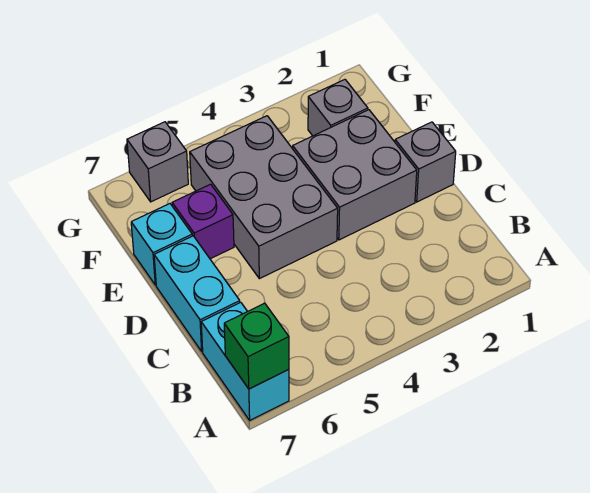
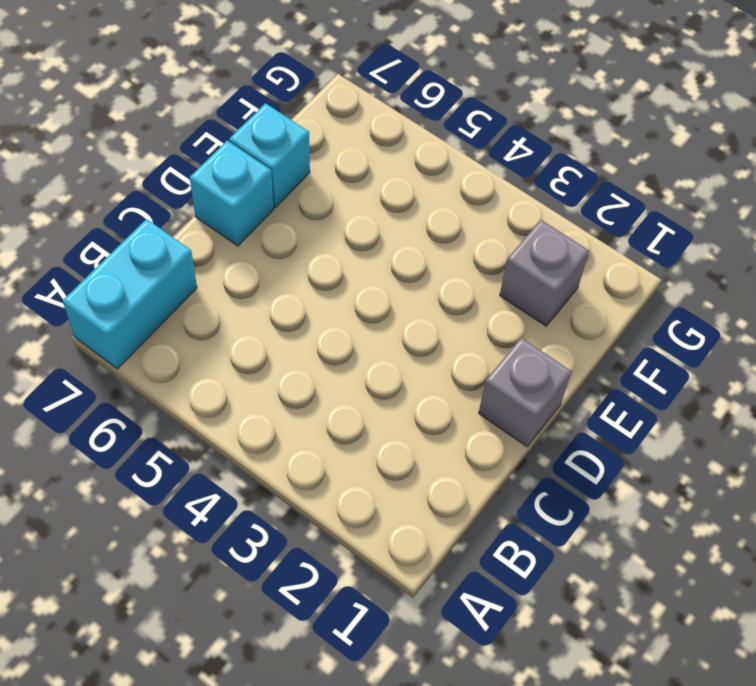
cyan brick D7 level 1 -> cyan brick C7:D7 level 1
none -> grey brick D2:E3 level 1
none -> grey brick D4:F5 level 1

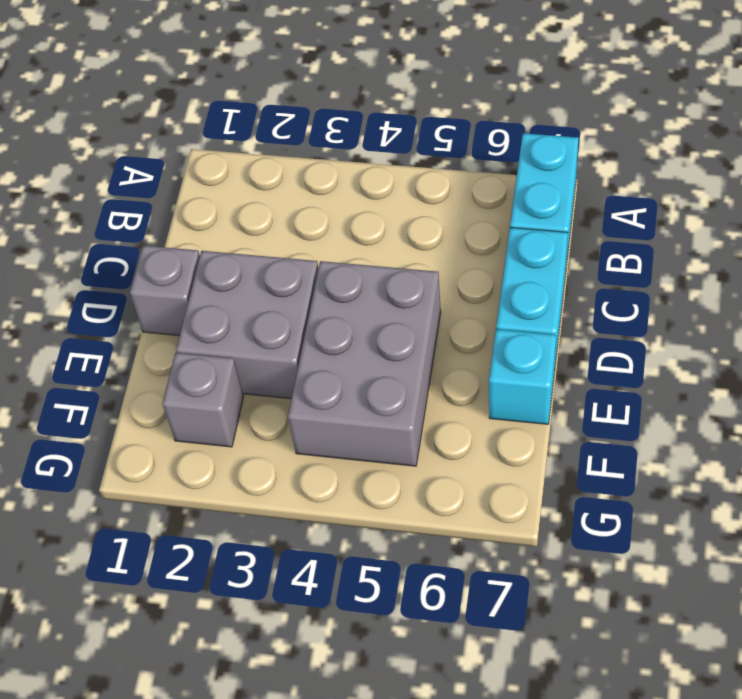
none -> purple brick E6 level 1
none -> grey brick G6 level 1

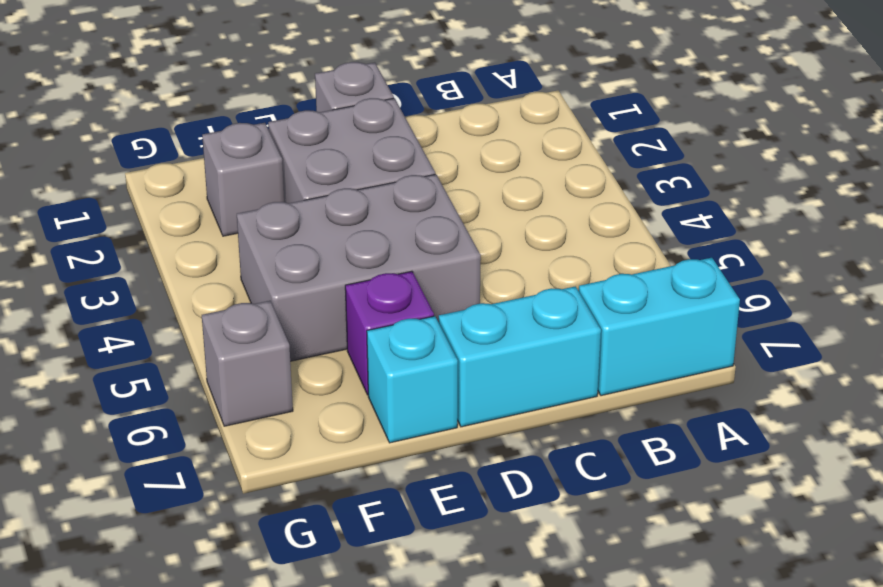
none -> green brick A7 level 2

